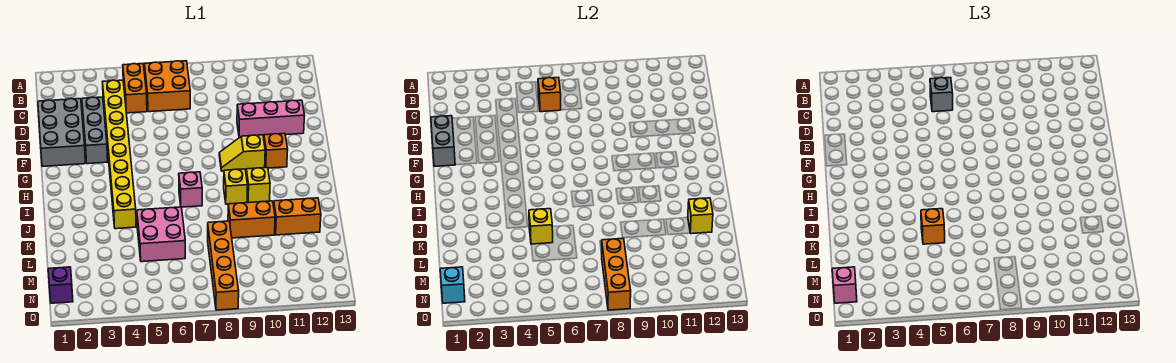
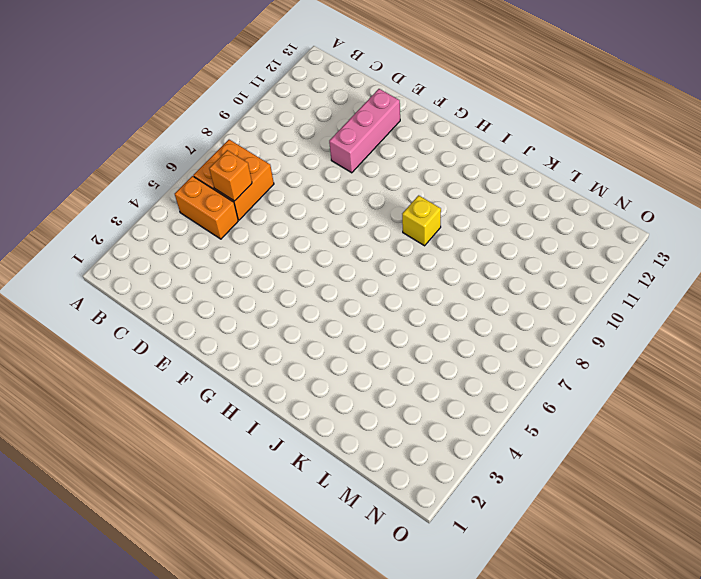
none -> yellow brick C4:J4 level 1
none -> grey brick D1:F2 level 1
none -> grey brick D3:F3 level 1

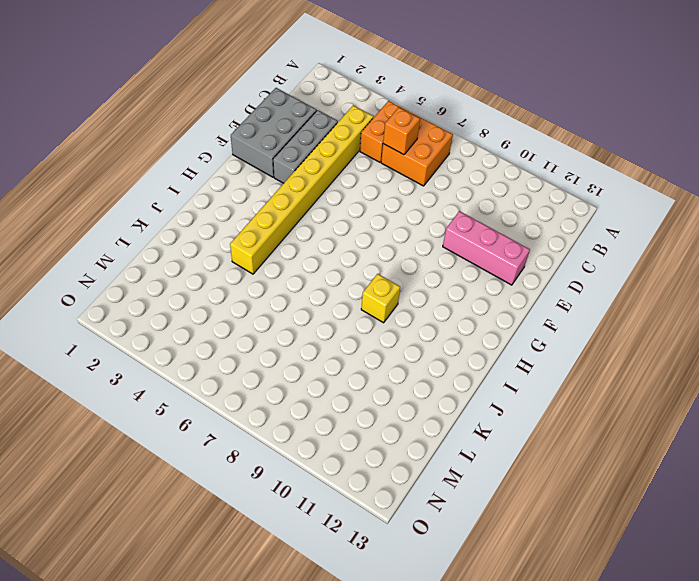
none -> yellow slope G9:G10 level 1 top 10
none -> orange brick G11 level 1
none -> pink brick I7 level 1

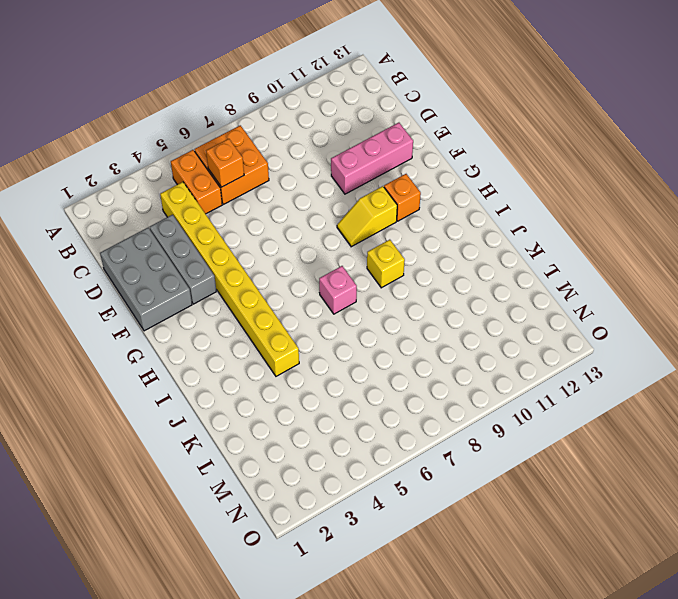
none -> yellow brick I10 level 1
none -> pink brick K5:L6 level 1
none -> orange brick K9:K10 level 1

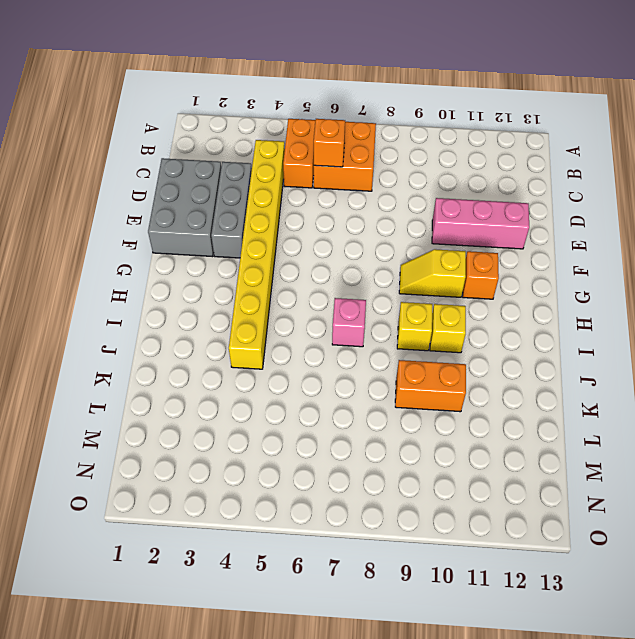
none -> pink brick K5:L6 level 1
none -> orange brick K11:K12 level 1
none -> orange brick L8:O8 level 1

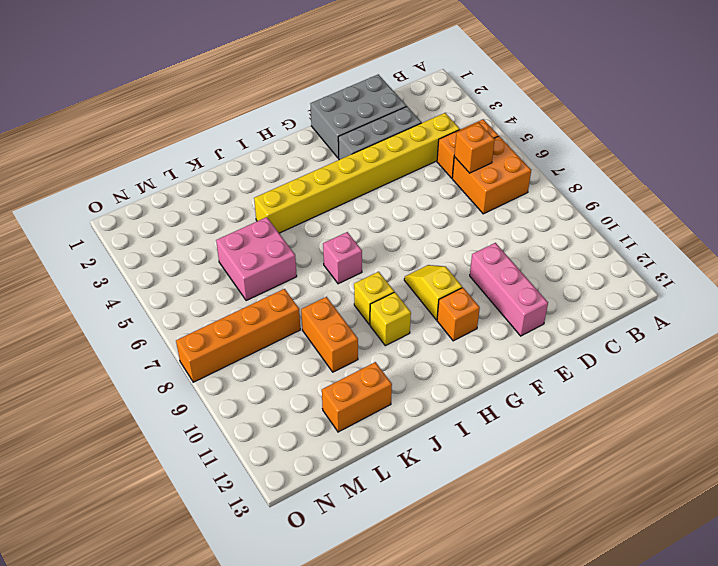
orange brick K12:L12 level 1 -> orange brick K11:K12 level 1
none -> purple brick N1 level 1
none -> grey brick E1:F1 level 2
none -> yellow brick K5 level 2

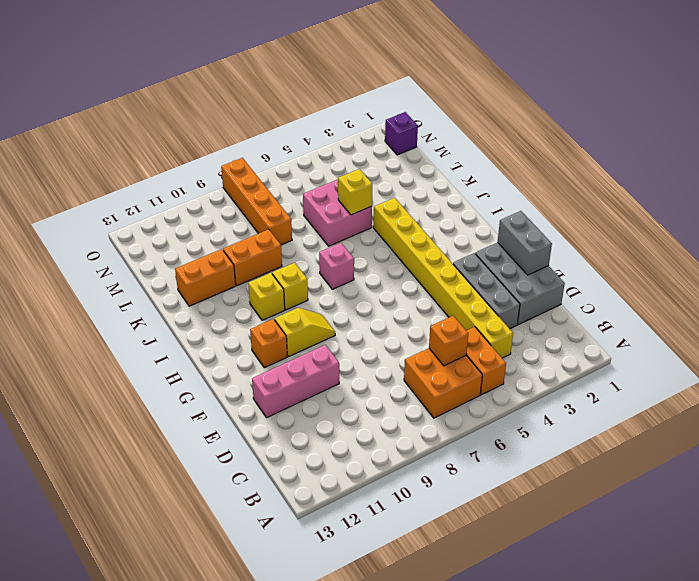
none -> yellow brick K12 level 2
none -> orange brick M8:O8 level 2
none -> cyan brick N1 level 2

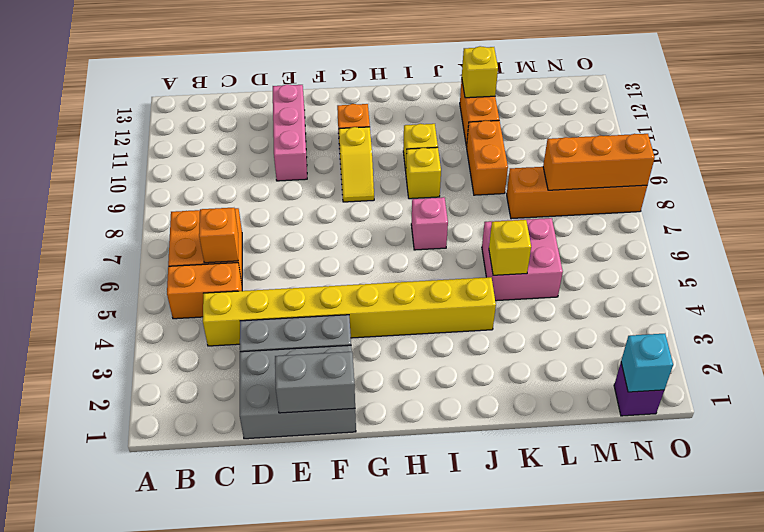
none -> grey brick C6 level 3
none -> orange brick K5 level 3
none -> pink brick N1 level 3

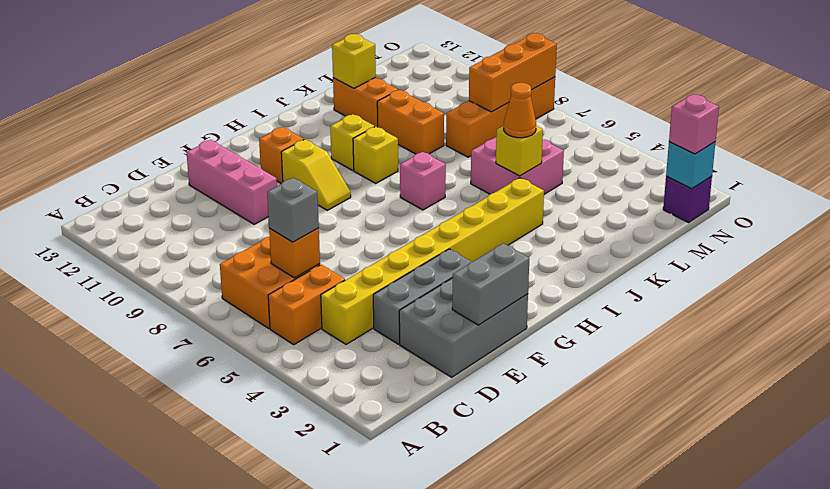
orange cone K5 level 3 -> orange brick K5 level 3

